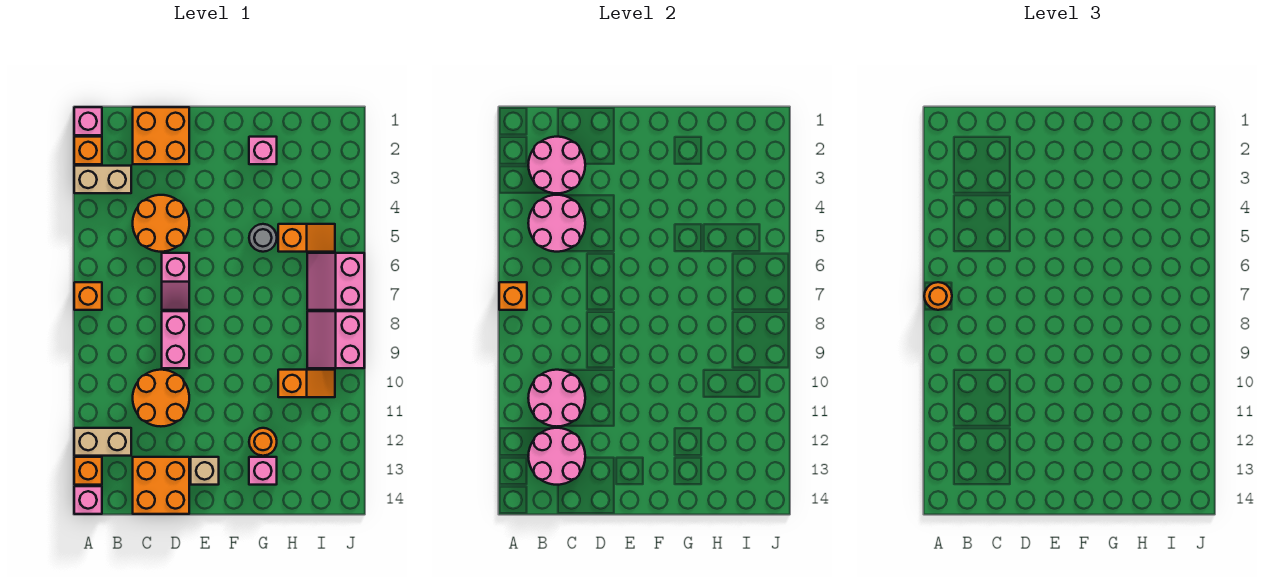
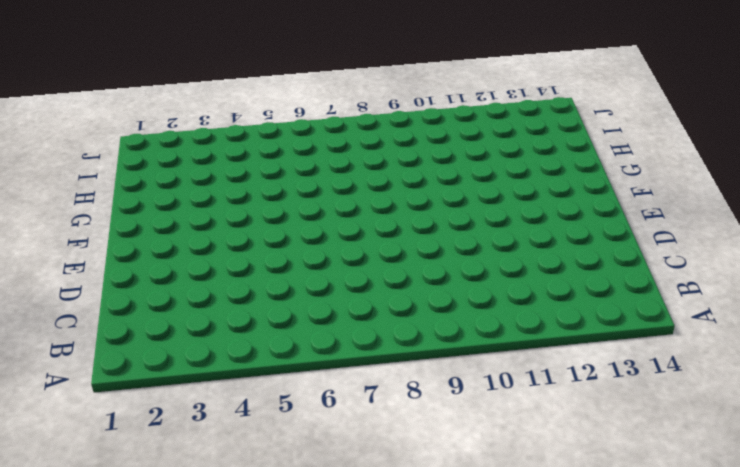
none -> pink brick A1 level 1
none -> orange brick A2 level 1
none -> tan brick A3:B3 level 1

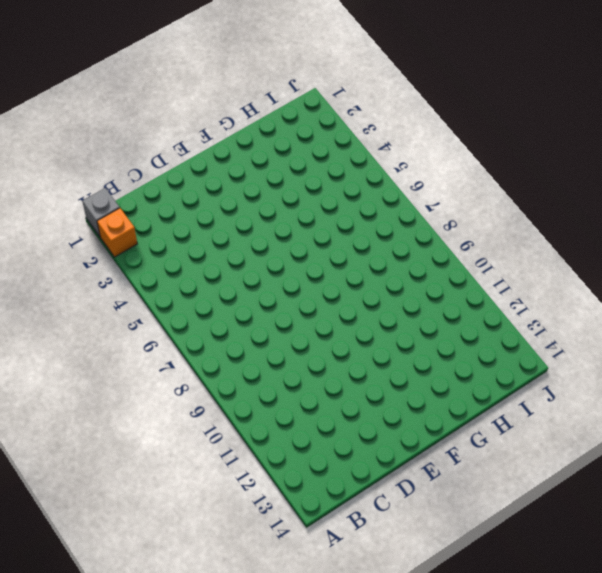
grey brick A1 level 1 -> pink brick A1 level 1
none -> tan brick A3:B3 level 1
none -> orange brick A7 level 1
none -> tan brick A12:B12 level 1

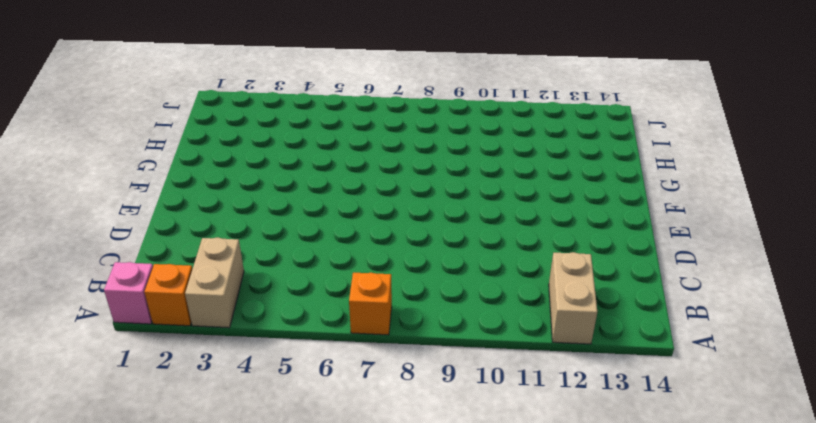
none -> orange brick A13 level 1
none -> pink brick A14 level 1
none -> orange brick C1:D2 level 1

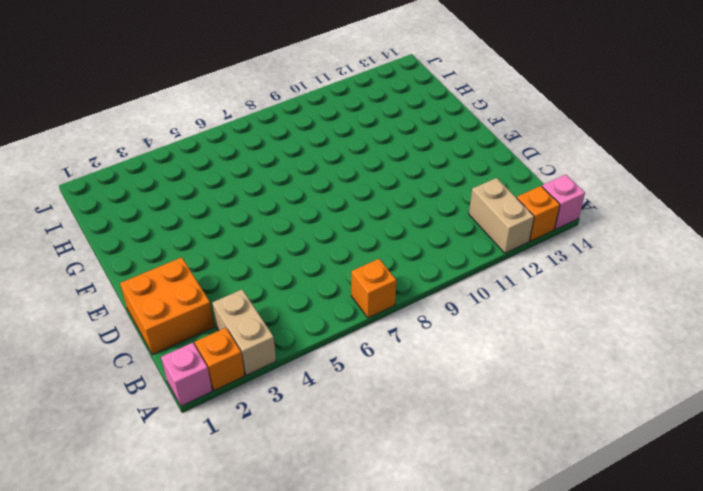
none -> orange round brick C4:D5 level 1
none -> orange round brick C10:D11 level 1
none -> orange brick C13:D14 level 1

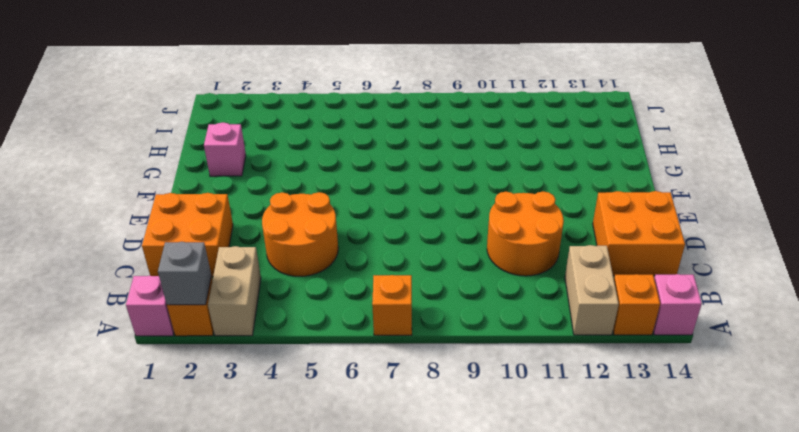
grey brick A2 level 2 -> none
none -> pink slope D6:D7 level 1 top 6
none -> pink brick D8:D9 level 1
none -> tan brick E13 level 1

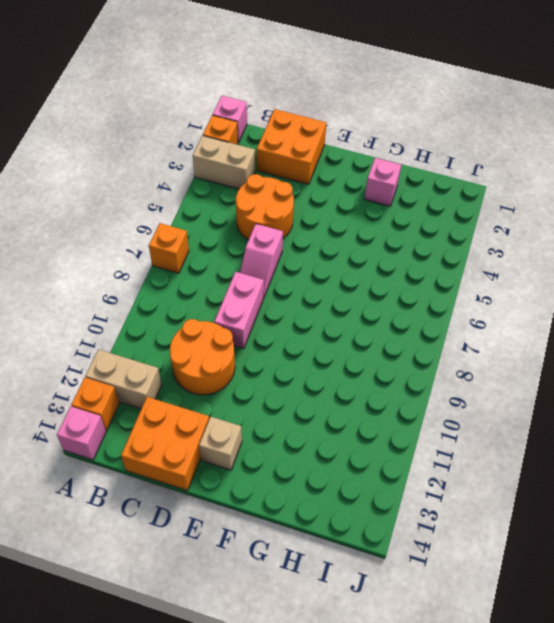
none -> grey round brick G5 level 1
none -> orange round brick G12 level 1
none -> pink brick G13 level 1

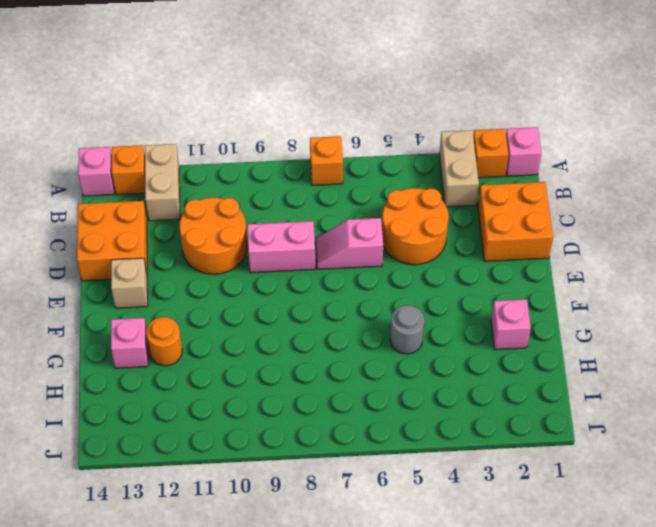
none -> orange slope H5:I5 level 1 top H
none -> orange slope H10:I10 level 1 top H
none -> pink slope I6:J7 level 1 top J

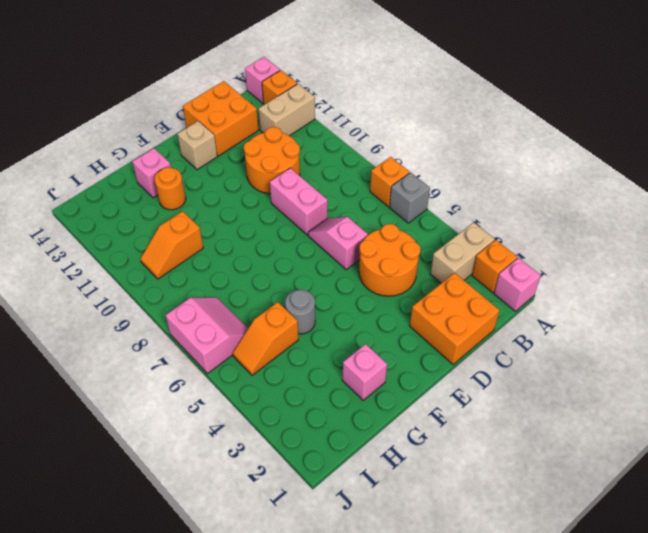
grey brick A6 level 1 -> none
none -> pink slope I8:J9 level 1 top J
none -> orange brick A7 level 2
none -> pink round brick B2:C3 level 2

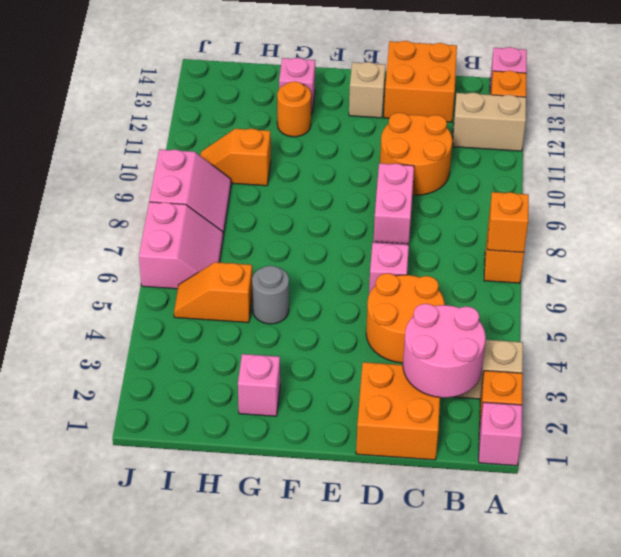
none -> pink round brick B4:C5 level 2
none -> pink round brick B10:C11 level 2
none -> pink round brick B12:C13 level 2

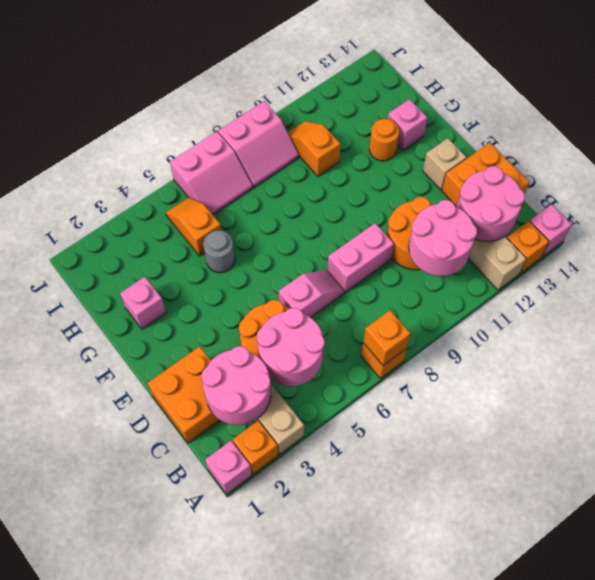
none -> orange round brick A7 level 3

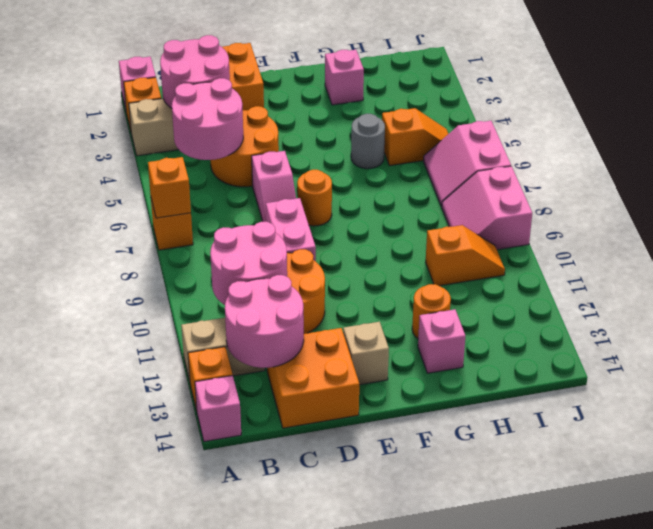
orange round brick E7 level 1 -> orange round brick A7 level 3

